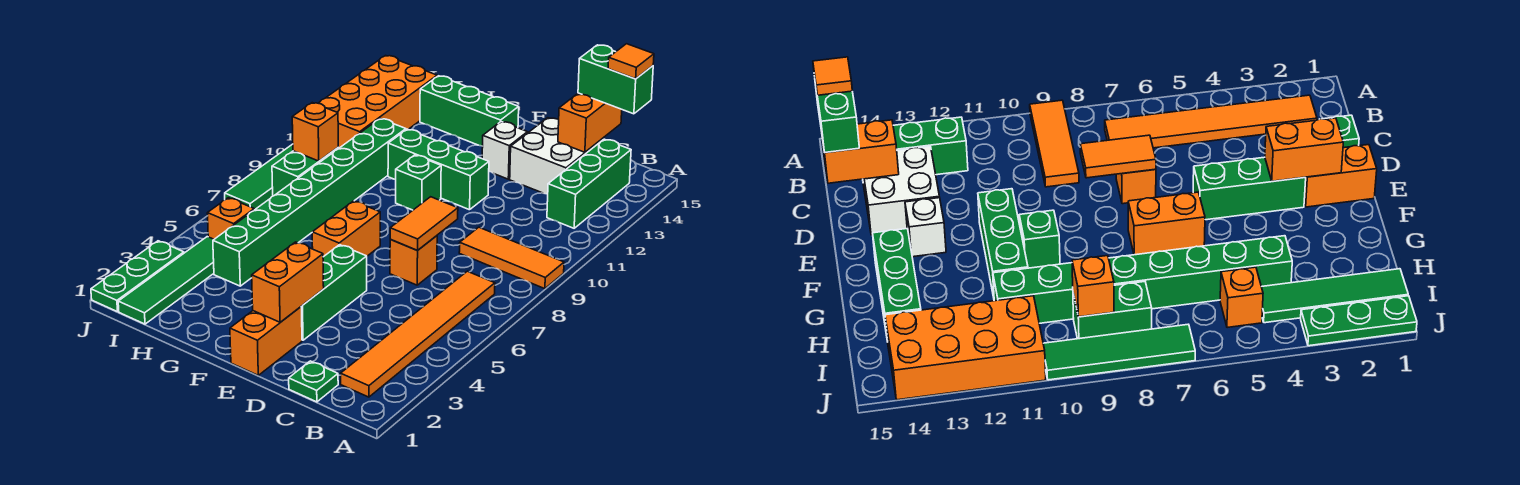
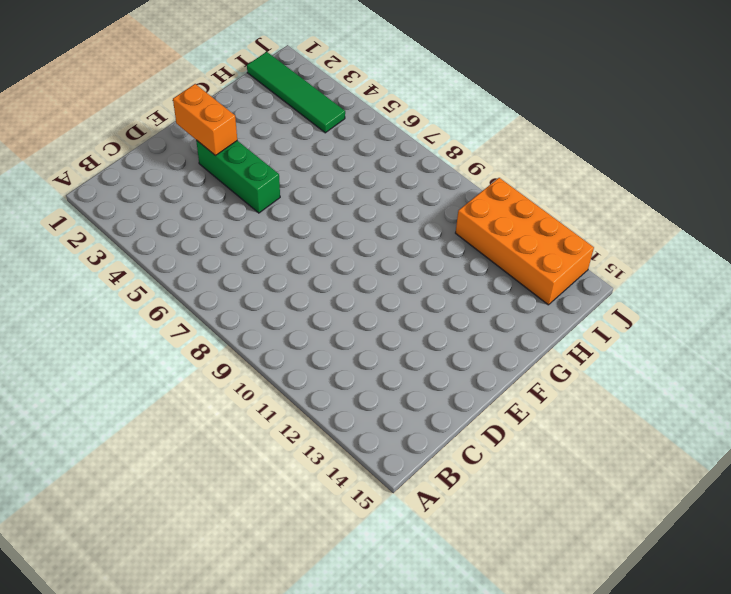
none -> orange tile A9:C9 level 1
none -> orange tile B2:B7 level 1
none -> green brick B12:B14 level 1

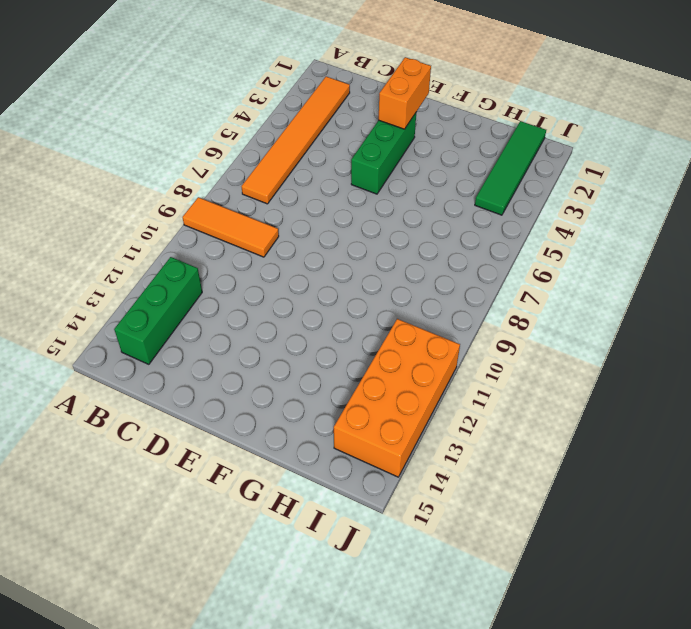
none -> green plate C1 level 1
none -> white brick C13:D14 level 1
none -> orange brick D7 level 1

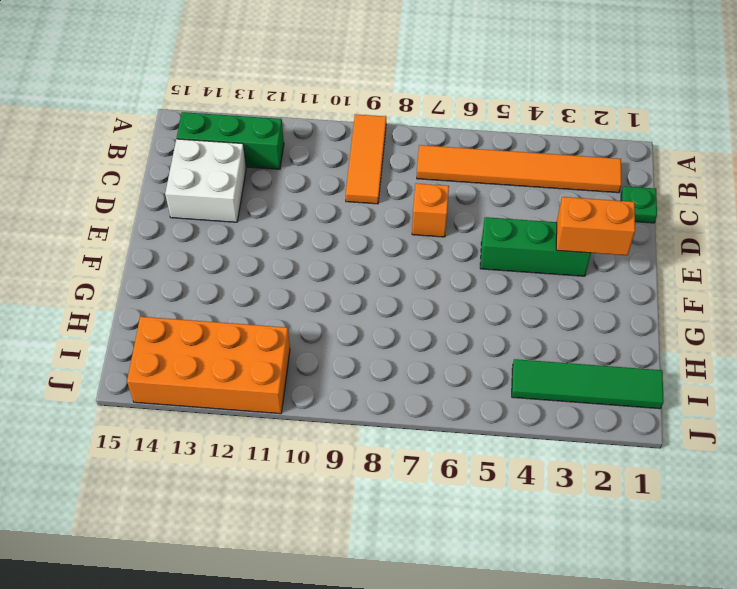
none -> orange brick E1:E2 level 1
none -> green brick E11:G11 level 1
none -> white brick E13 level 1

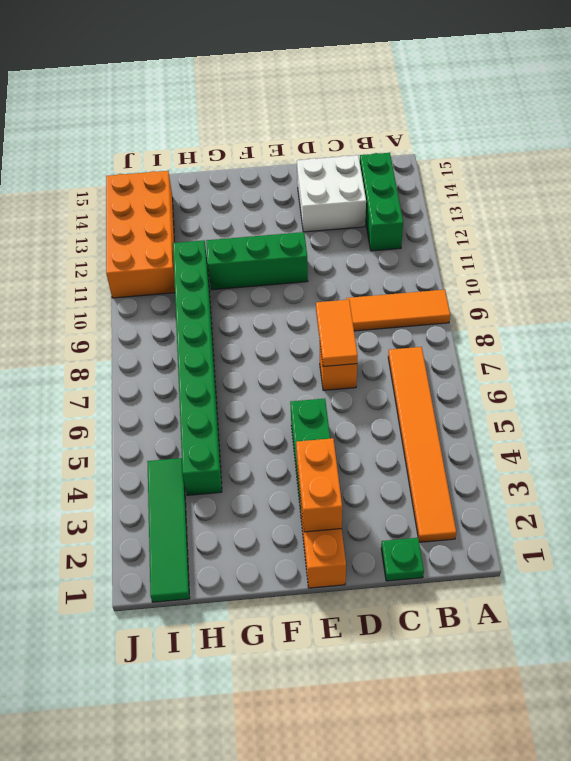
none -> white brick E13 level 1
none -> orange brick F6:F7 level 1
none -> green brick F10 level 1

